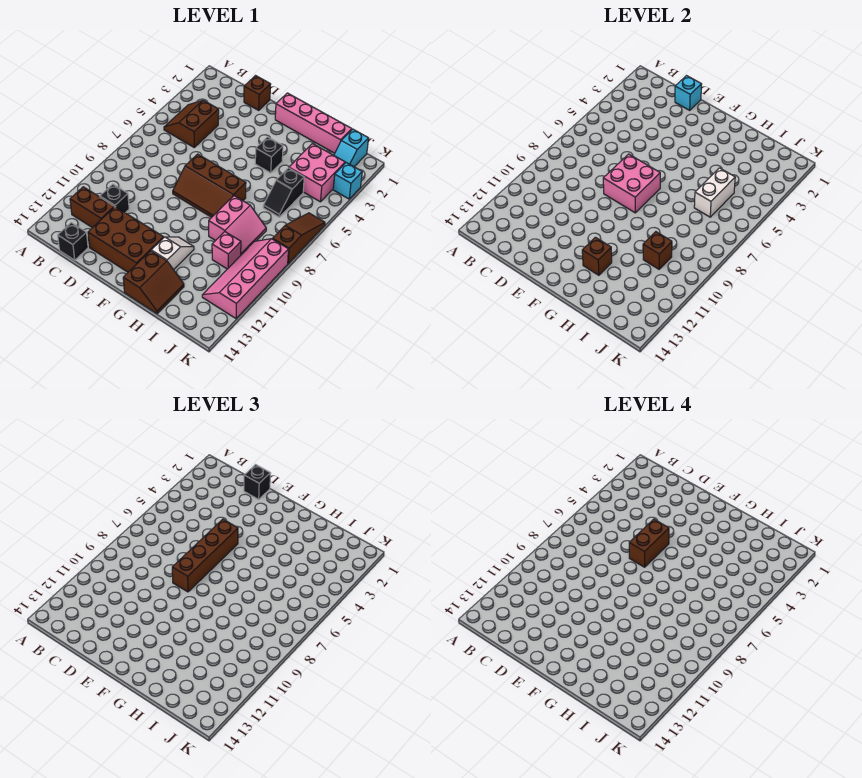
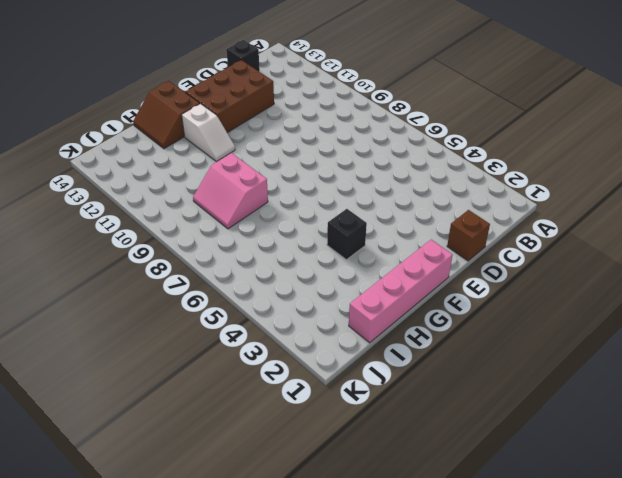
none -> brown slope B4:C5 level 1 top C
none -> brown brick B12:C12 level 1
none -> black brick C11 level 1

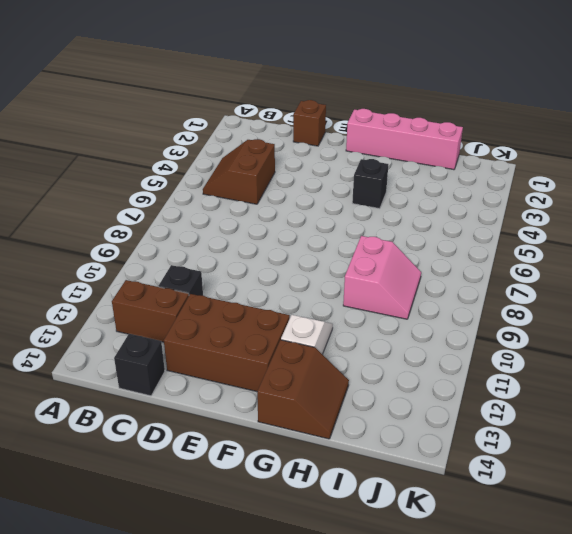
none -> brown slope E7:G8 level 1 top 7
none -> pink brick I3:J4 level 1
none -> black slope I5:I6 level 1 top 5

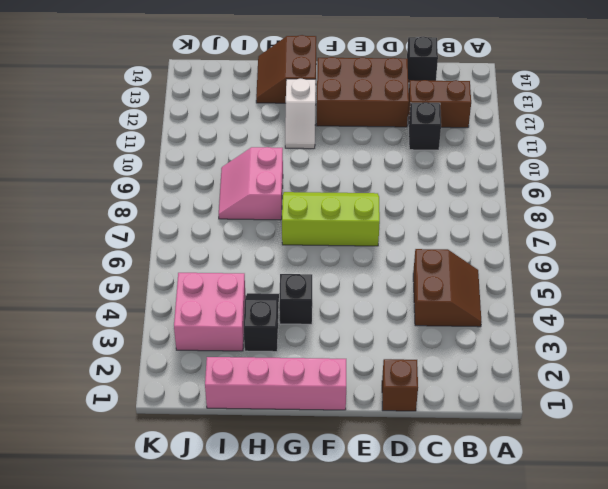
lime slope E7:G8 level 1 top 7 -> brown slope E7:G8 level 1 top 7
black slope H3:H4 level 1 top 3 -> black slope I5:I6 level 1 top 5
none -> pink brick I10 level 1
none -> cyan slope J1:J2 level 1 top 1
none -> pink slope J9:K12 level 1 top K

